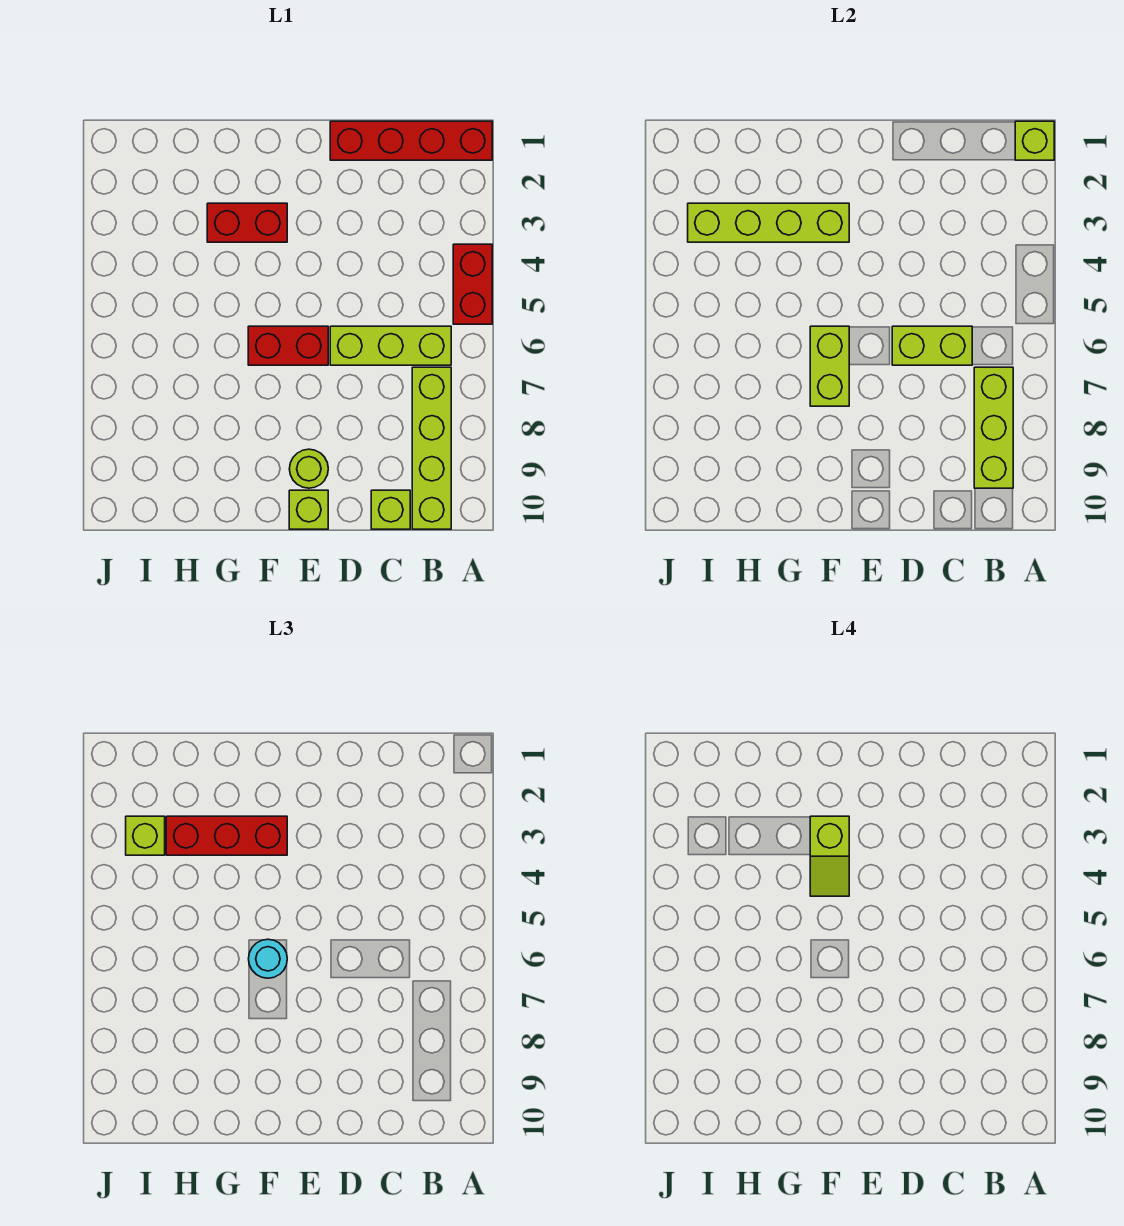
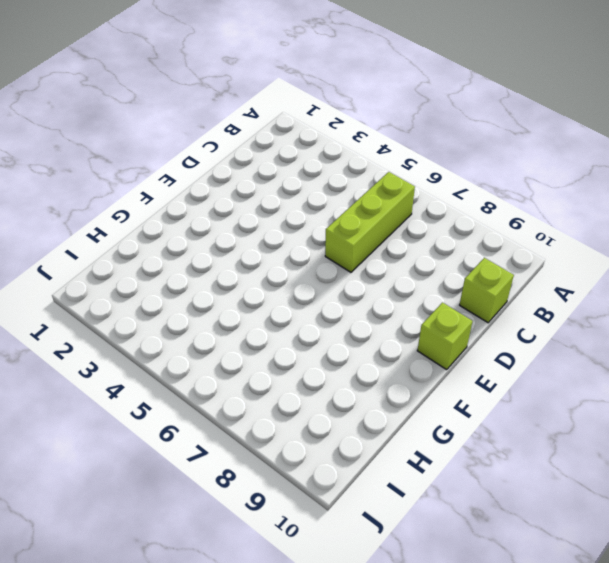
none -> red brick A1:D1 level 1
none -> red brick A4:A5 level 1
none -> lime brick B7:B10 level 1

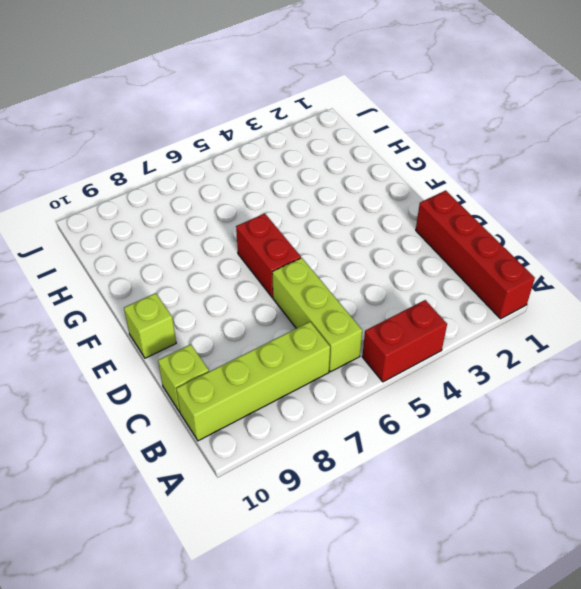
none -> lime round brick E9 level 1
none -> red brick F3:G3 level 1
none -> lime brick A1 level 2

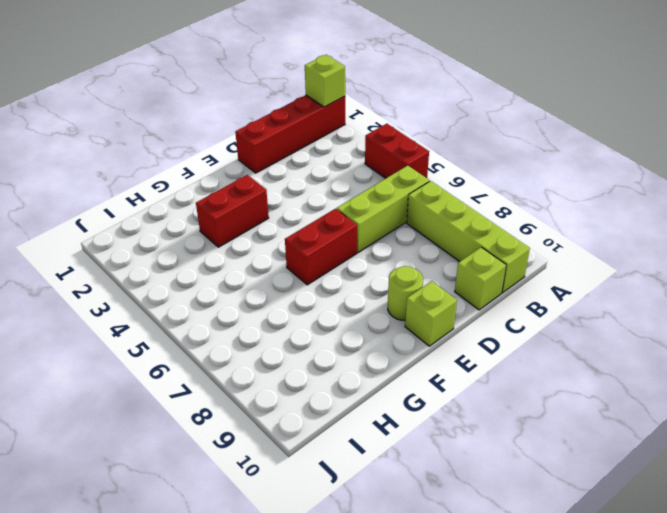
none -> lime brick B7:B9 level 2
none -> lime brick C6:D6 level 2
none -> lime brick F3:I3 level 2

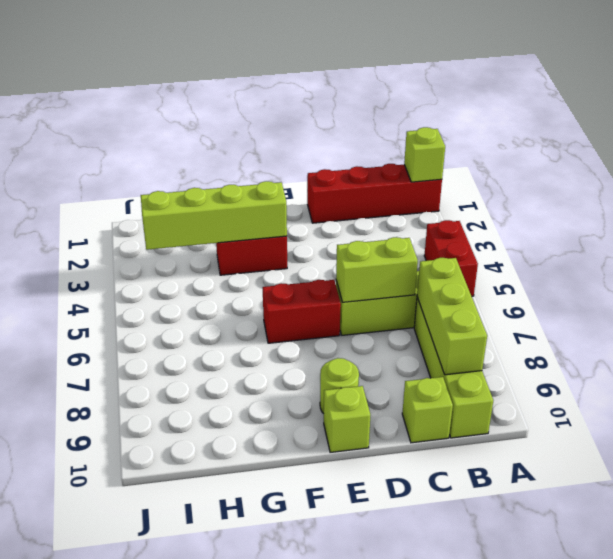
none -> lime brick F6:F7 level 2
none -> red brick F3:H3 level 3
none -> cyan round brick F6 level 3

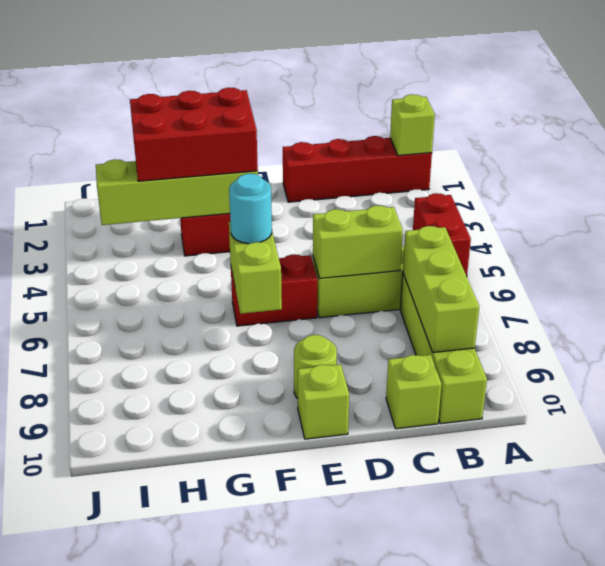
red brick F2:H3 level 3 -> red brick F3:H3 level 3
none -> lime brick I3 level 3
none -> lime slope F3:F4 level 4 top 3

